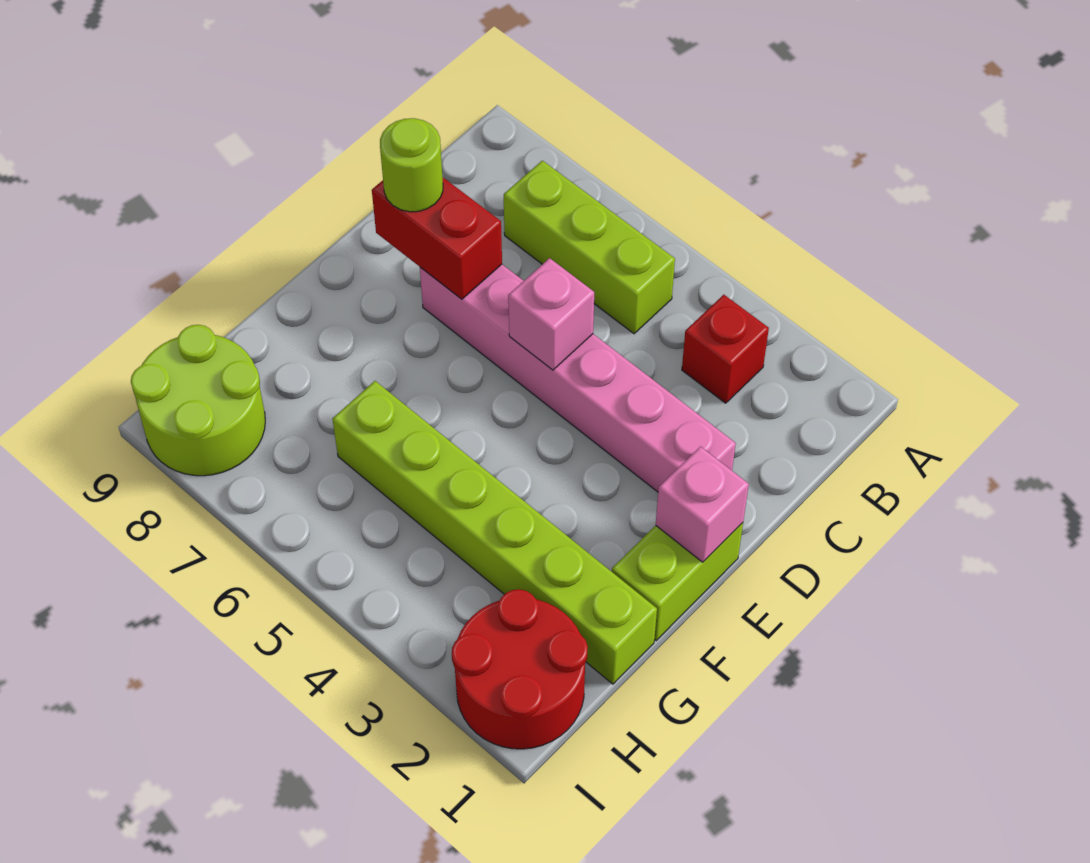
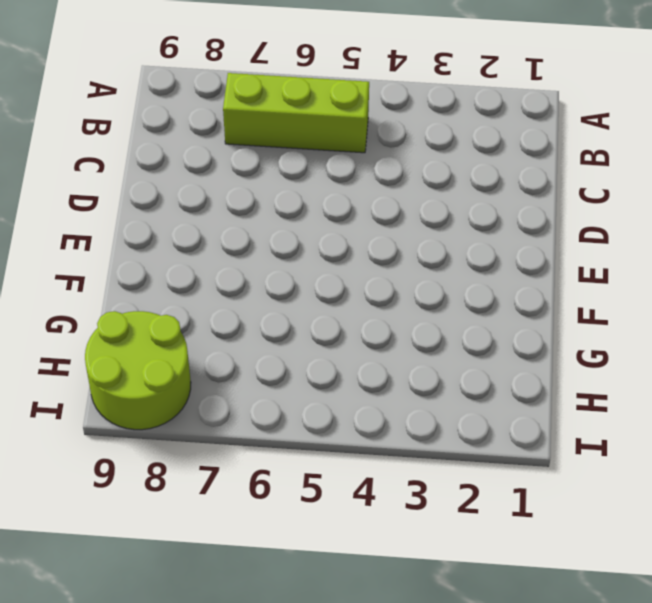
none -> red brick B3 level 1
none -> pink brick D2:D7 level 1

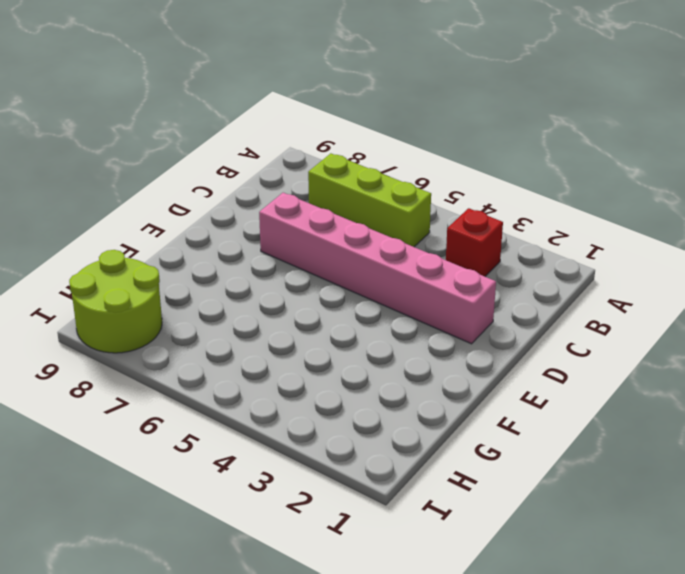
none -> lime brick E1:F1 level 1
none -> lime brick G1:G6 level 1

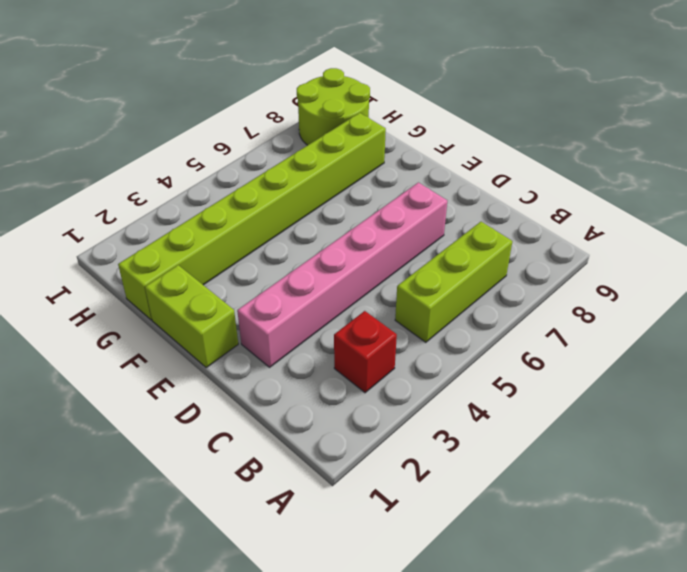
lime brick G1:G8 level 1 -> lime brick G1:G6 level 1
none -> red round brick H1:I2 level 1
none -> pink brick D5 level 2

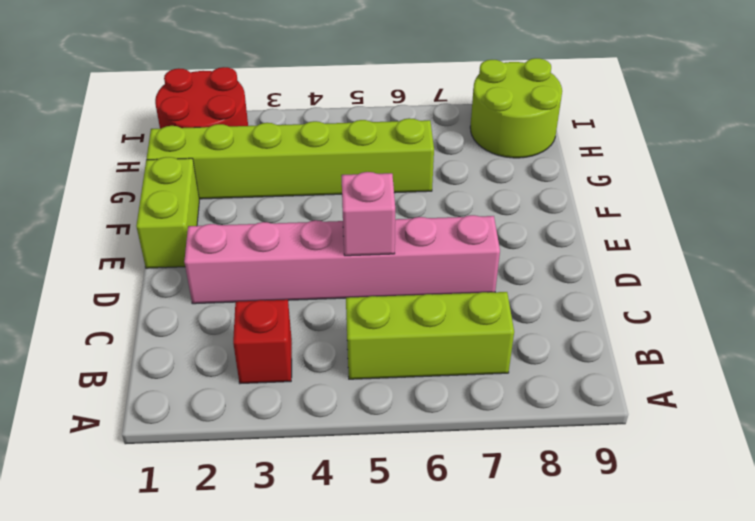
none -> red brick D7:D8 level 2
none -> pink brick E1 level 2

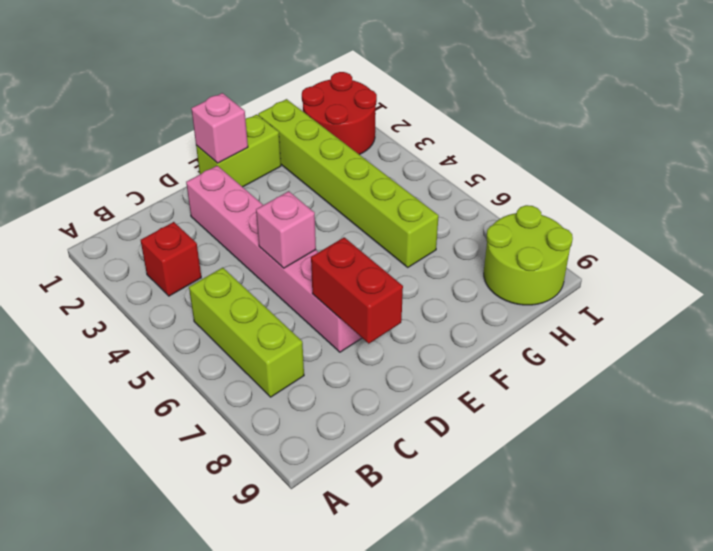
none -> lime round brick D8 level 3

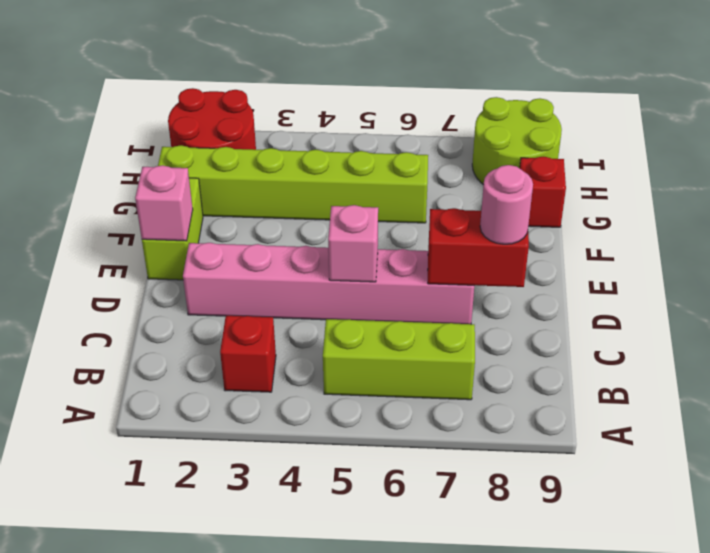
pink round brick D8 level 3 -> lime round brick D8 level 3
red brick G9 level 1 -> none

